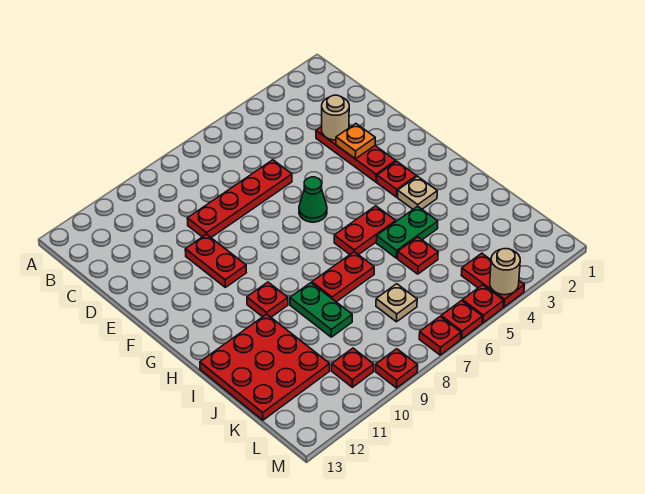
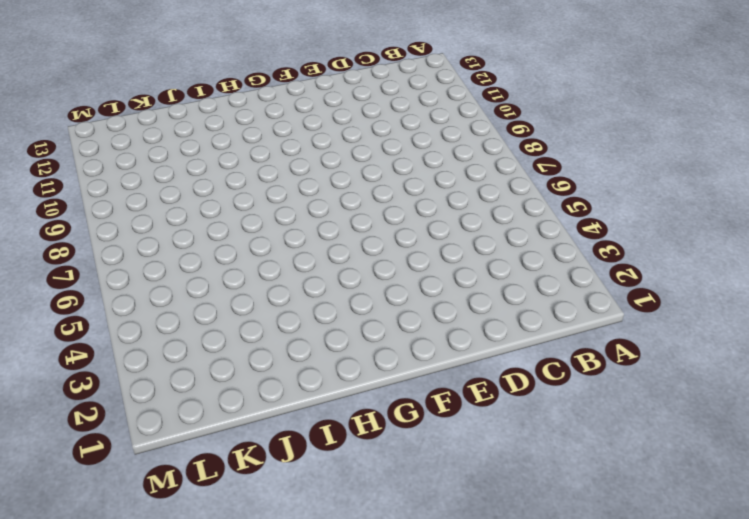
none -> red plate D3:F3 level 1
none -> red plate D6:D9 level 1
none -> red plate E10:F10 level 1

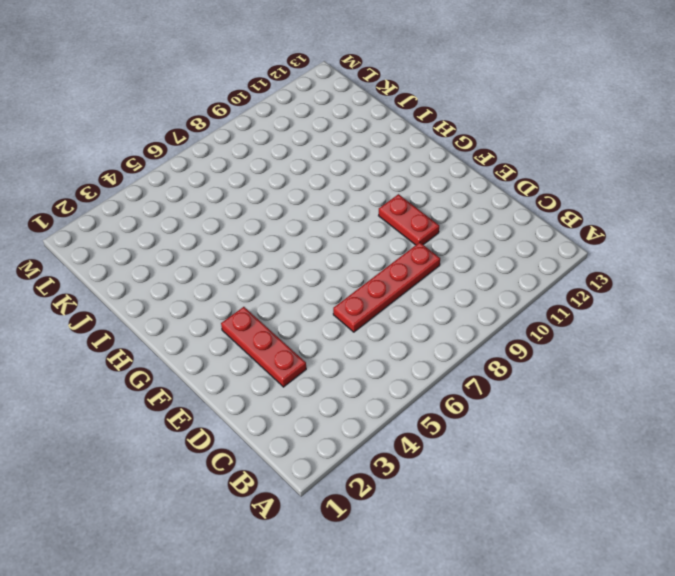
none -> green cone F6 level 1
none -> red plate G3 level 1
none -> tan plate H3 level 1

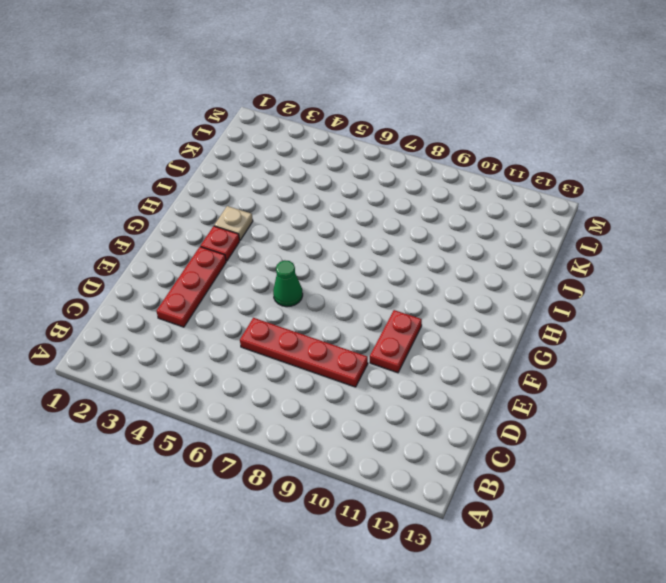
none -> red plate H5:H6 level 1
none -> red plate H10 level 1
none -> green plate I4:I5 level 1

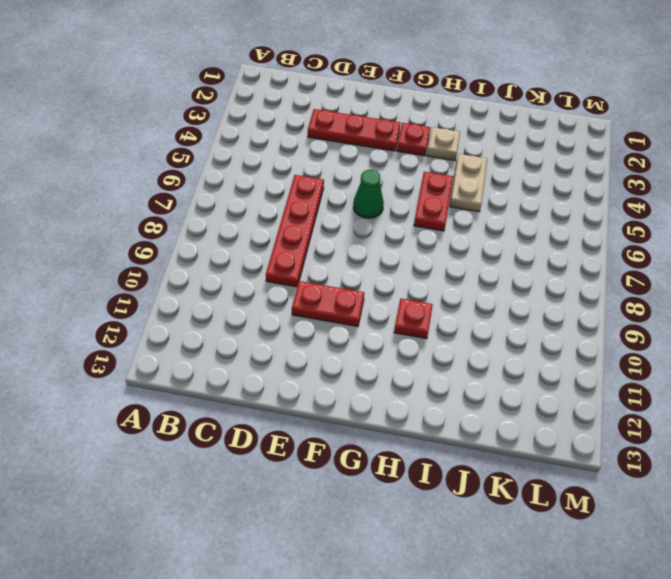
tan plate I4:I5 level 1 -> green plate I4:I5 level 1
none -> red plate I7:I8 level 1
none -> green plate I9:J9 level 1
none -> red plate I11:K13 level 1

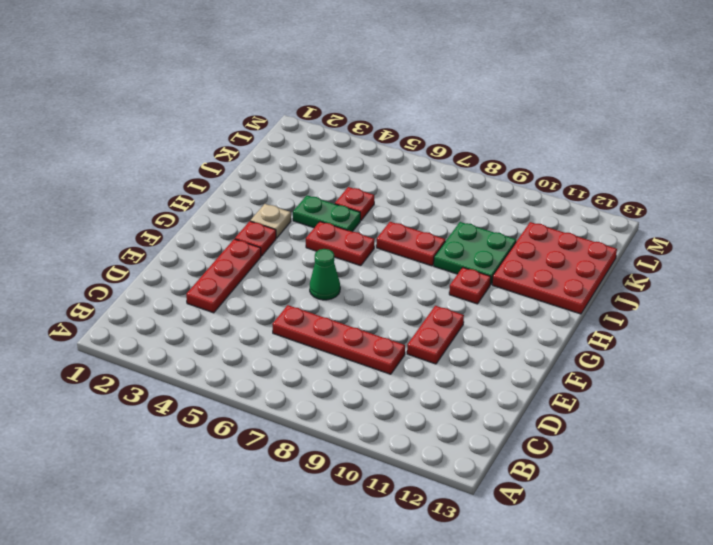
green plate I9:J10 level 1 -> green plate I9:J9 level 1
none -> tan plate K7 level 1
none -> red plate L4:M4 level 1
none -> red plate L10 level 1

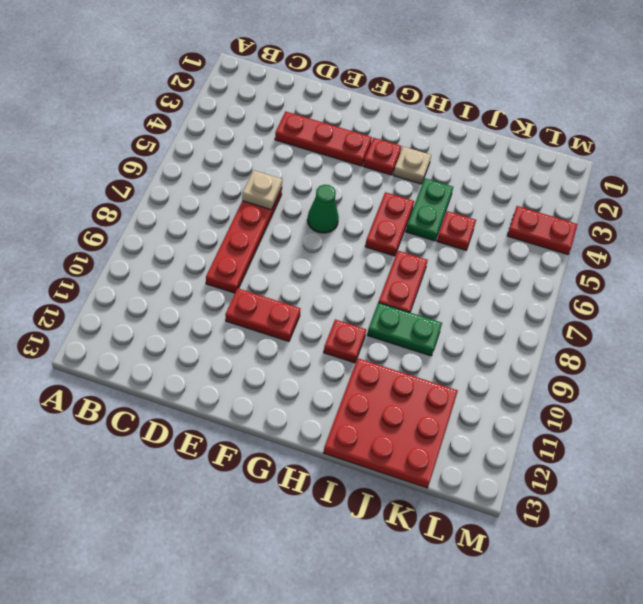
tan plate D6 level 2 -> tan plate K7 level 1
none -> red plate L10 level 1
none -> red plate M5 level 1
none -> red plate M6 level 1

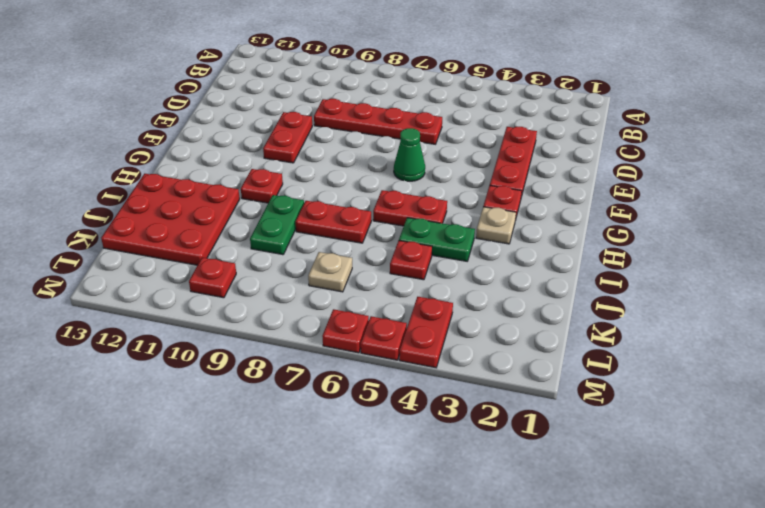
none -> red plate M7 level 1
none -> red plate M9 level 1
none -> tan round brick D3 level 2

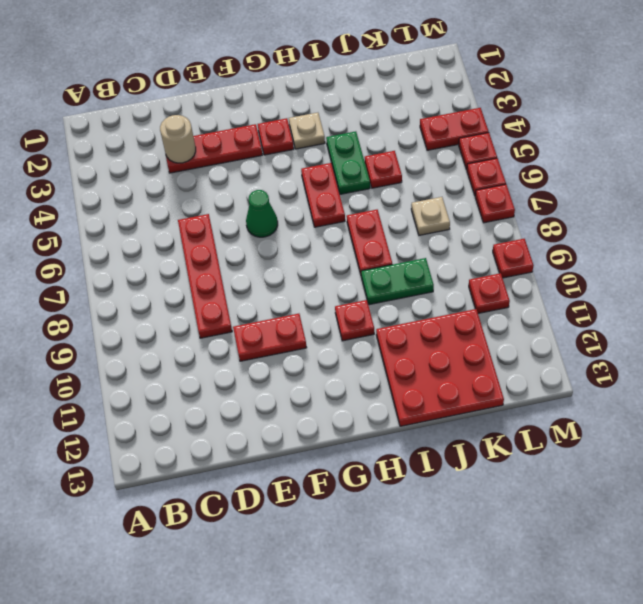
none -> orange plate E3 level 2
none -> tan round brick M4 level 2

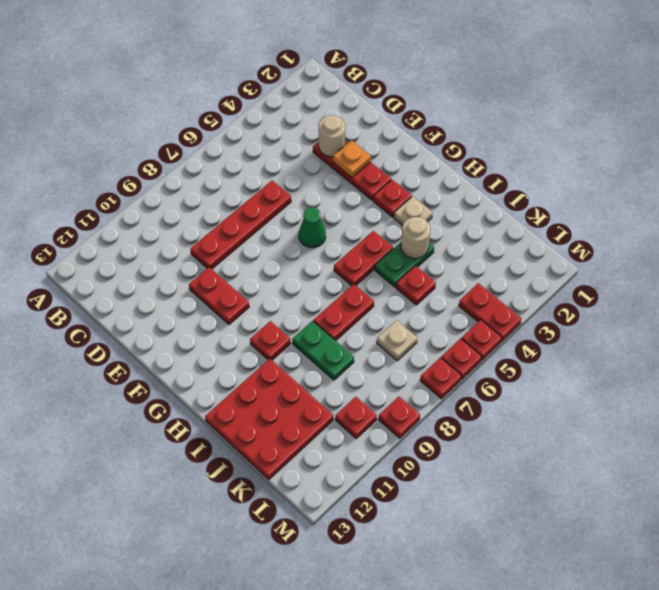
tan round brick I4 level 2 -> tan round brick M4 level 2

